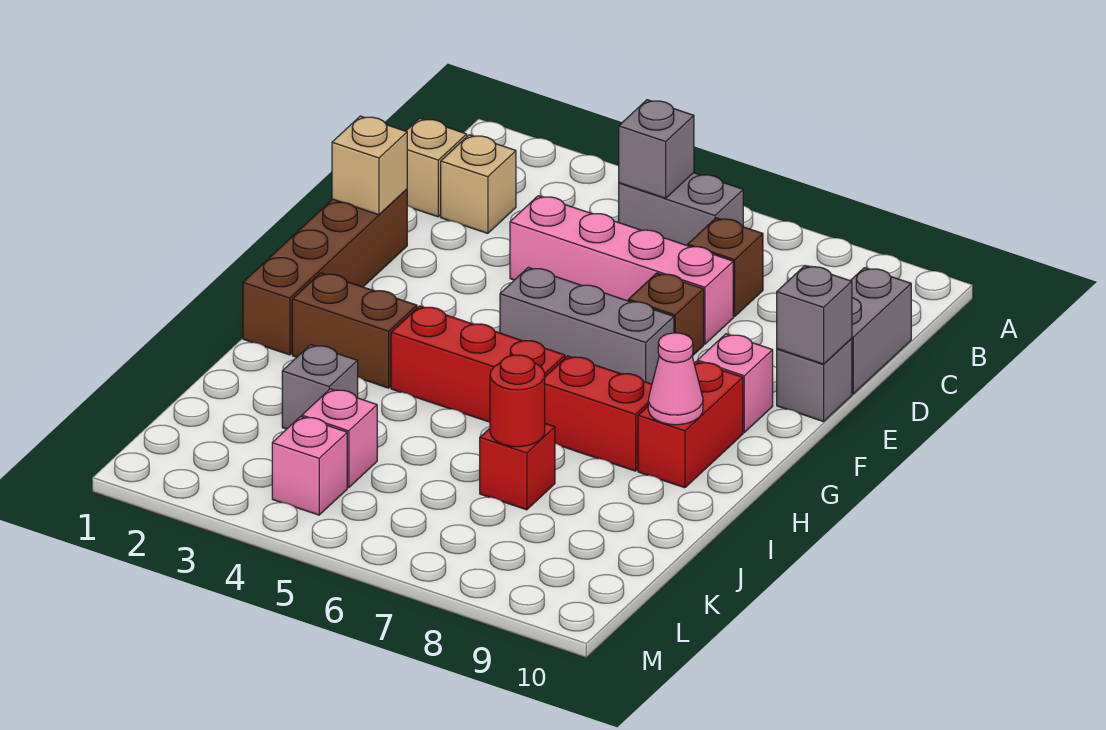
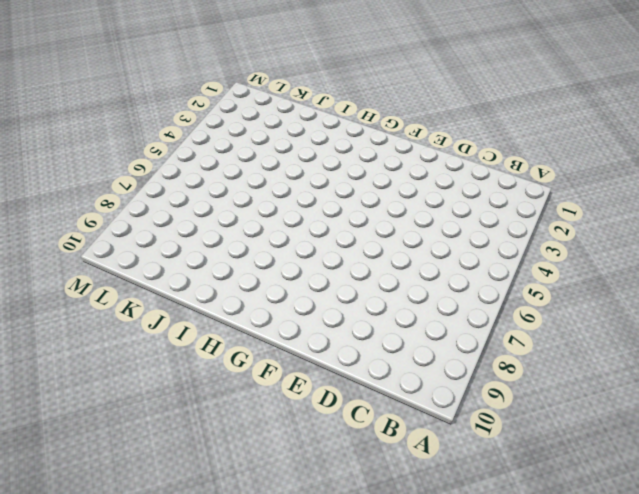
none -> grey brick B5:B6 level 1
none -> tan brick C1 level 1
none -> tan brick C2 level 1

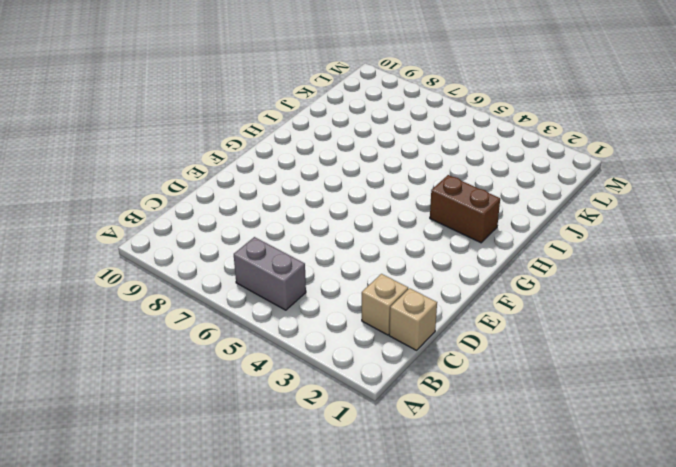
none -> brown brick C7 level 1
none -> grey brick C10:D10 level 1
none -> pink brick D4:D7 level 1

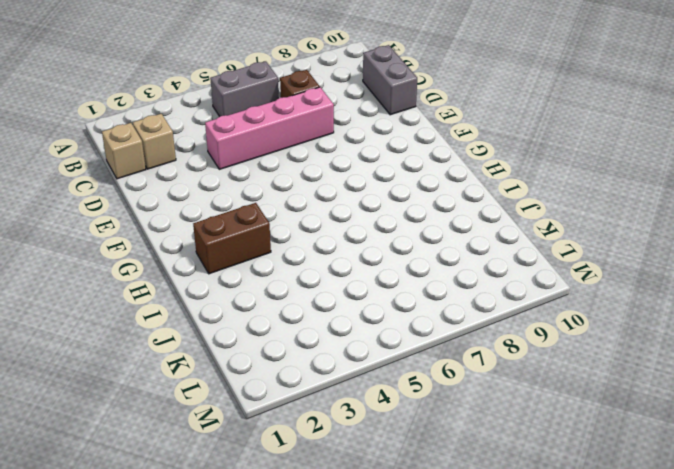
none -> brown brick E1:H1 level 1
none -> brown brick E7 level 1
none -> grey brick E10 level 1

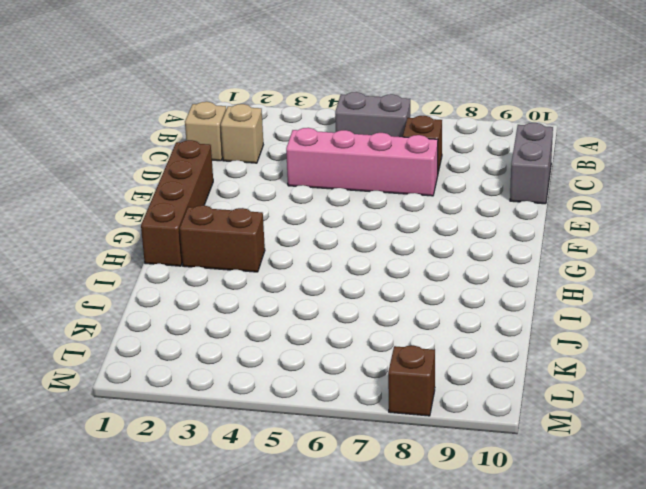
brown brick M8 level 1 -> brown brick E7 level 1
none -> grey brick E10 level 1
none -> grey brick F5:F7 level 1
none -> pink brick F9 level 1

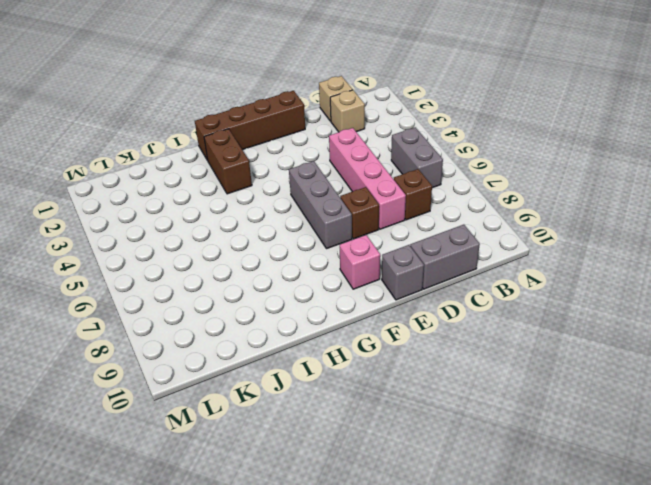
none -> red brick G9:H9 level 1
none -> red brick H4:H6 level 1
none -> red brick H7:H8 level 1

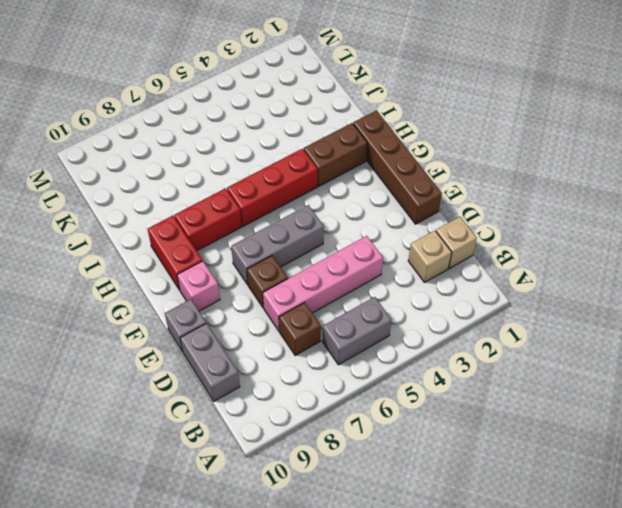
none -> grey brick J3 level 1
none -> red brick J7 level 1
none -> pink brick K4 level 1

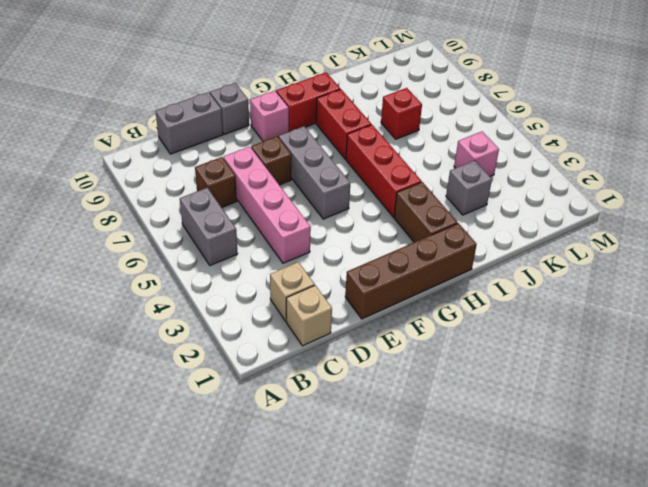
none -> pink brick L4 level 1
none -> grey brick B5 level 2
none -> tan brick E1 level 2

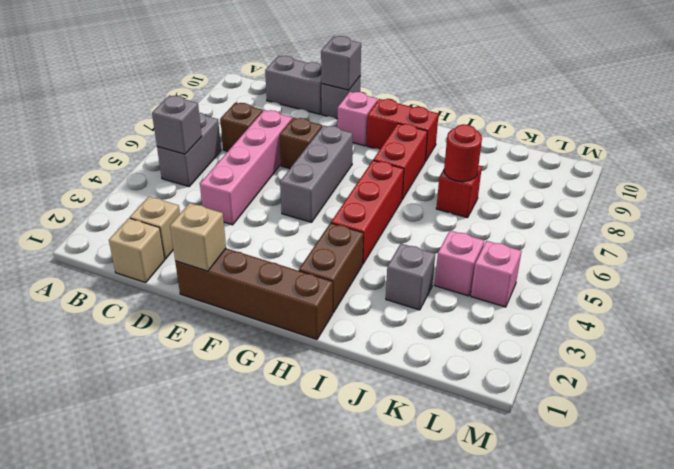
none -> pink cone H9 level 2

